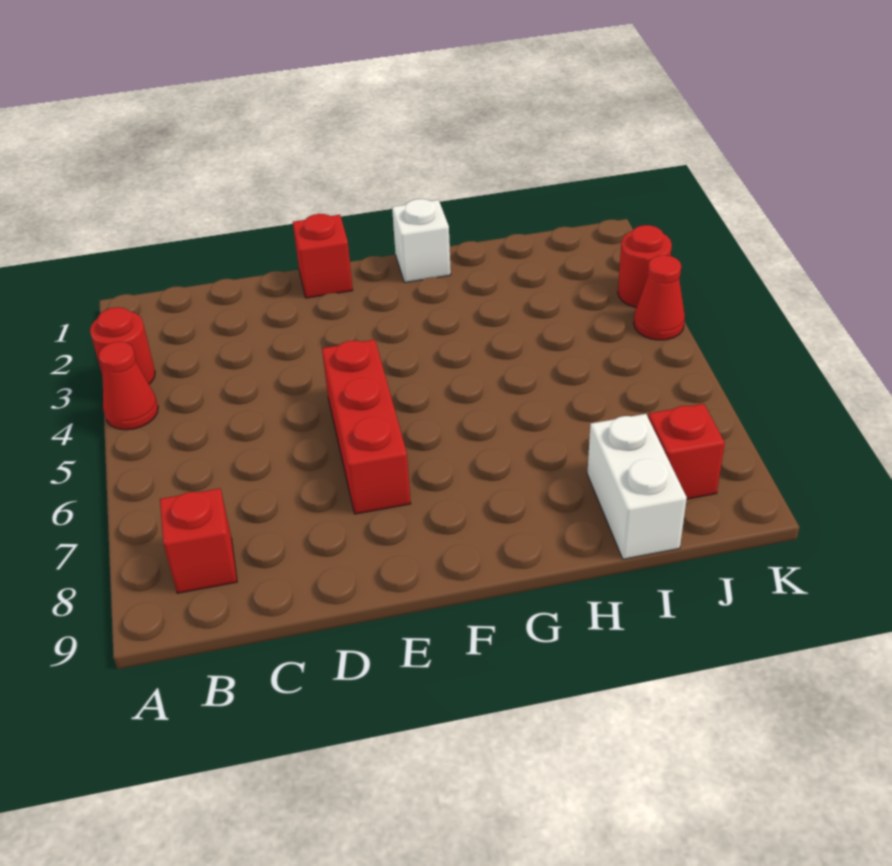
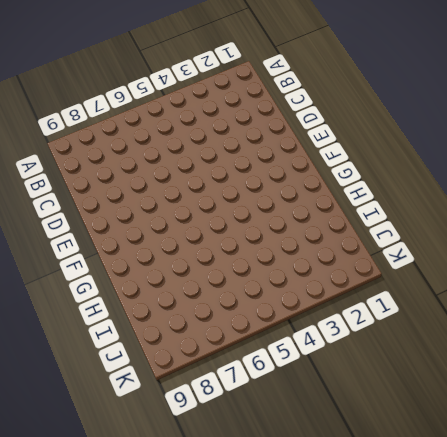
none -> red round brick A3 level 1
none -> red cone A4 level 1

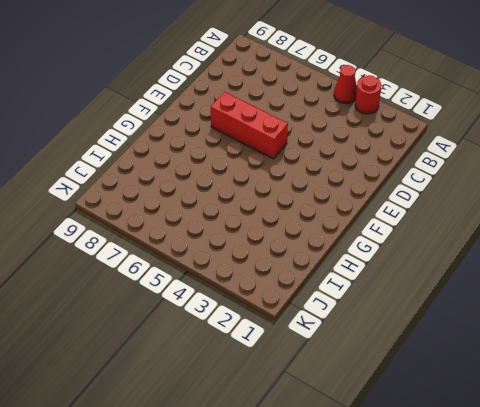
none -> red brick B8 level 1
none -> red brick E1 level 1

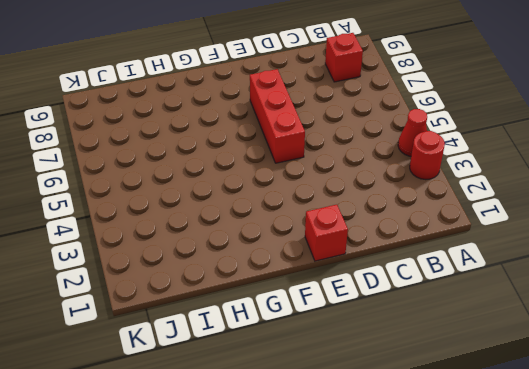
none -> white brick G1 level 1
none -> white brick I8:I9 level 1

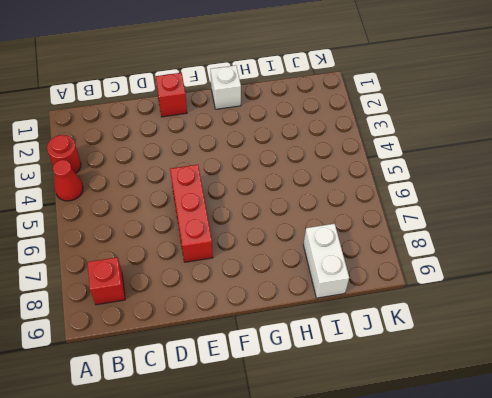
none -> red brick J8 level 1
none -> red round brick K3 level 1

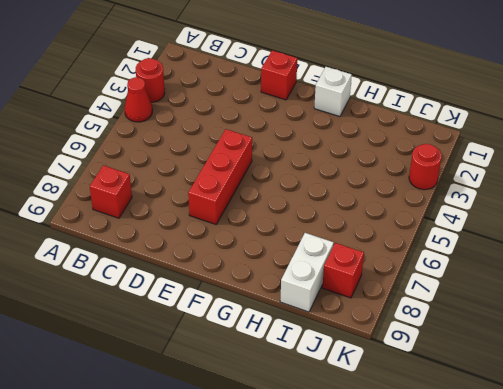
none -> red cone K4 level 1

